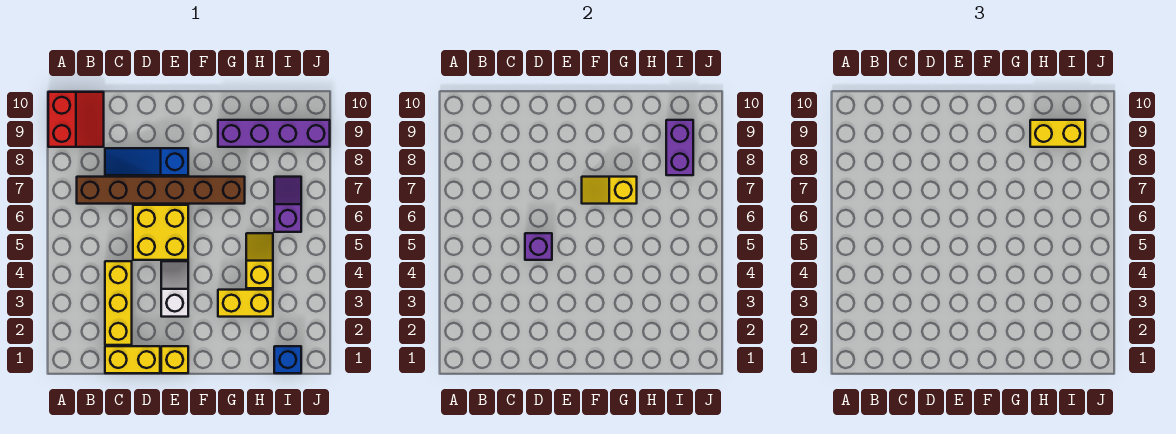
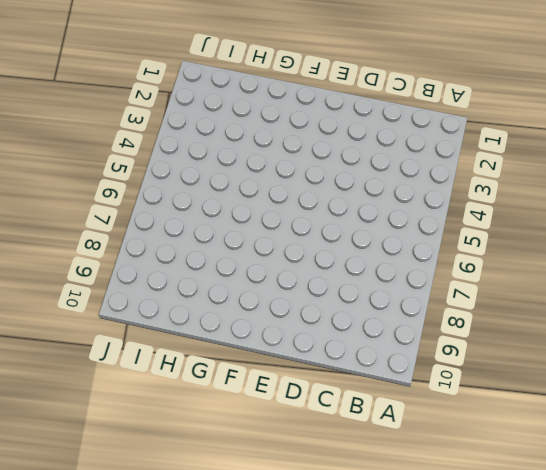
none -> red slope A9:B10 level 1 top A
none -> brown brick B7:G7 level 1
none -> yellow brick C1:D1 level 1

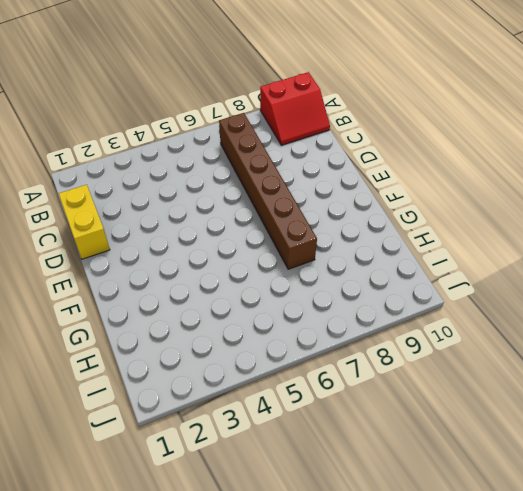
none -> yellow brick C2:C4 level 1
none -> blue slope C8:E8 level 1 top E
none -> yellow brick D5:E6 level 1

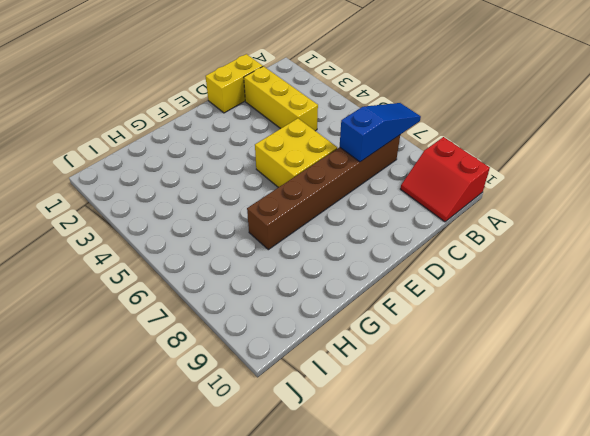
blue slope A7:C7 level 2 top C -> blue slope C8:E8 level 1 top E
none -> yellow brick E1 level 1
none -> white slope E3:E4 level 1 top 3
none -> yellow brick G3:H3 level 1

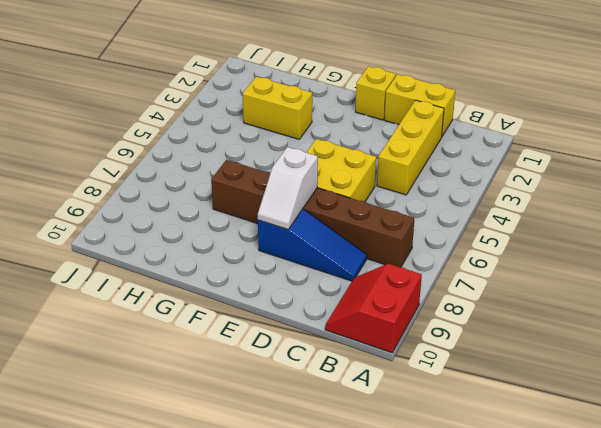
white slope E7:E8 level 2 top 7 -> white slope E3:E4 level 1 top 3
none -> purple brick G9:J9 level 1
none -> yellow slope H4:H5 level 1 top 4
none -> blue brick I1 level 1

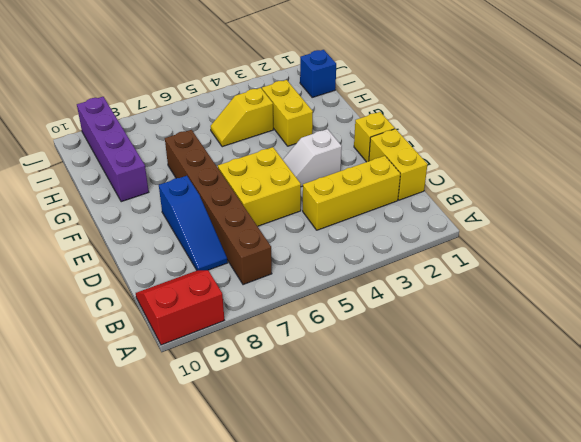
none -> purple slope I6:I7 level 1 top 6
none -> purple brick D5 level 2
none -> yellow slope F7:G7 level 2 top G

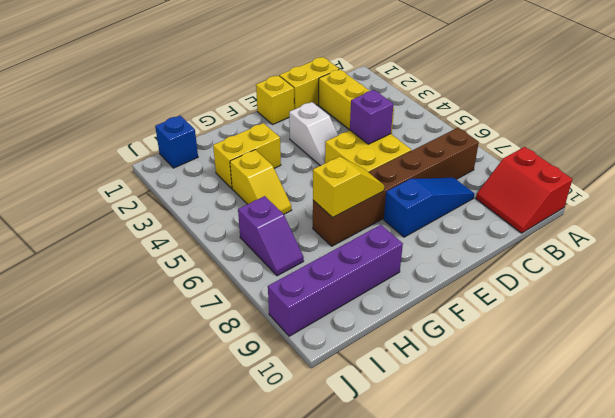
none -> purple brick I8:I9 level 2
none -> yellow brick H9:I9 level 3

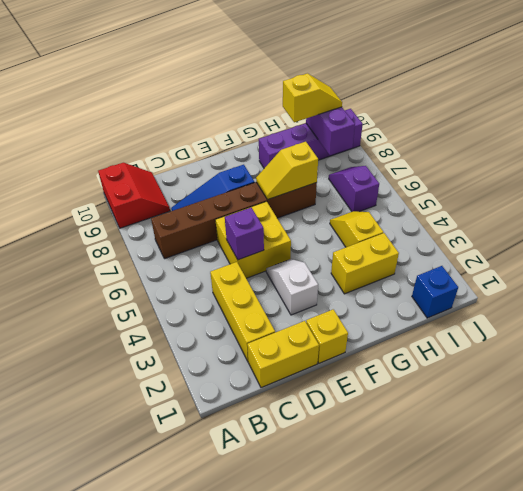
yellow slope H9:I9 level 3 top H -> yellow brick H9:I9 level 3

